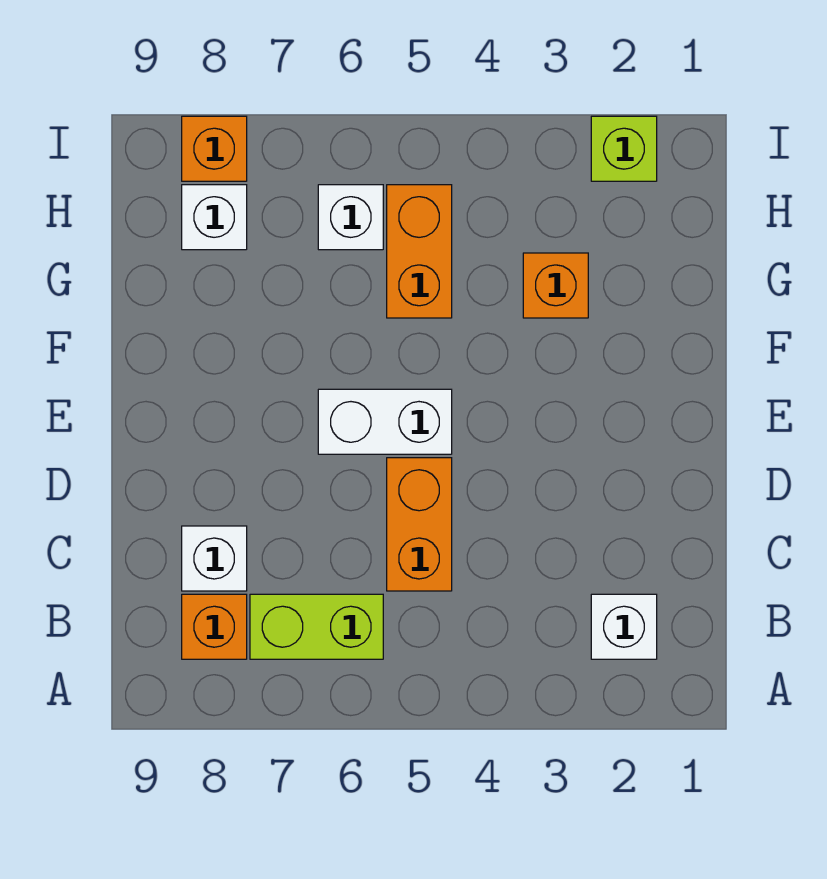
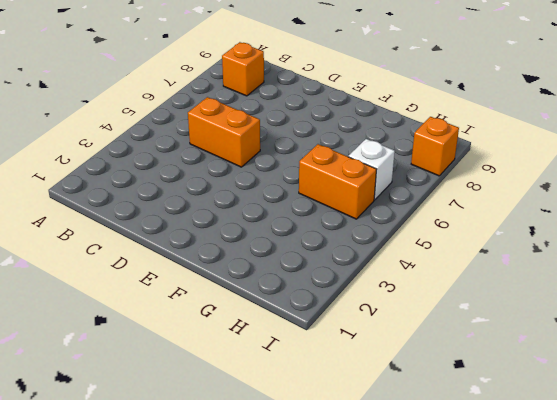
none -> white brick B2 level 1
none -> lime brick B6:B7 level 1
none -> white brick C8 level 1

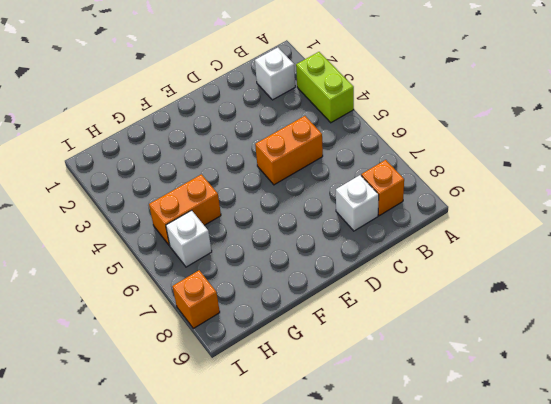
lime brick A3:A4 level 1 -> lime brick B6:B7 level 1
none -> white brick E5:E6 level 1
none -> orange brick G3 level 1
none -> white brick H8 level 1

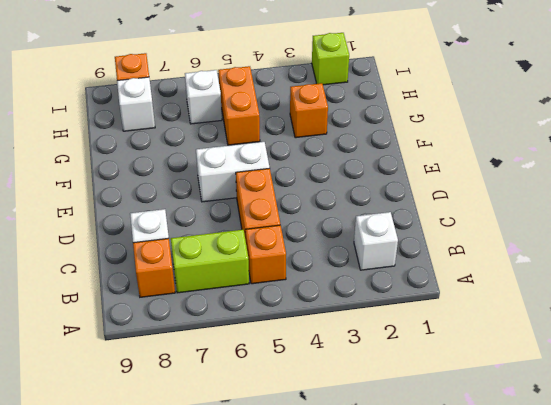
orange brick B5 level 1 -> none

